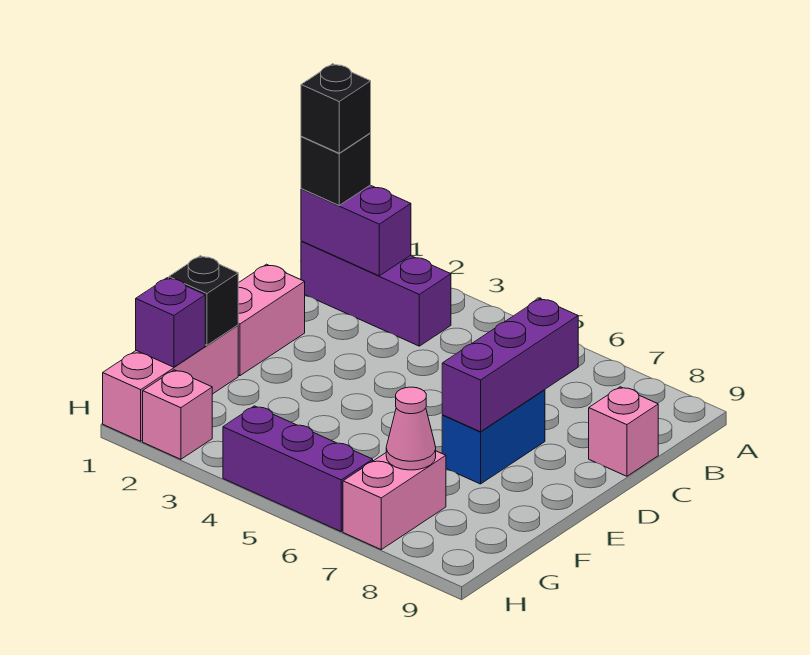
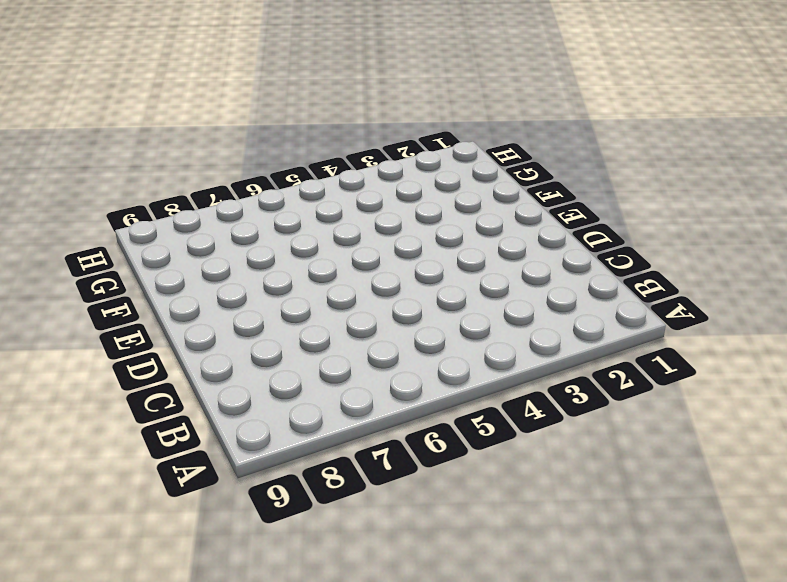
none -> purple brick B1:B3 level 1
none -> pink brick C9 level 1
none -> pink brick D1:E1 level 1

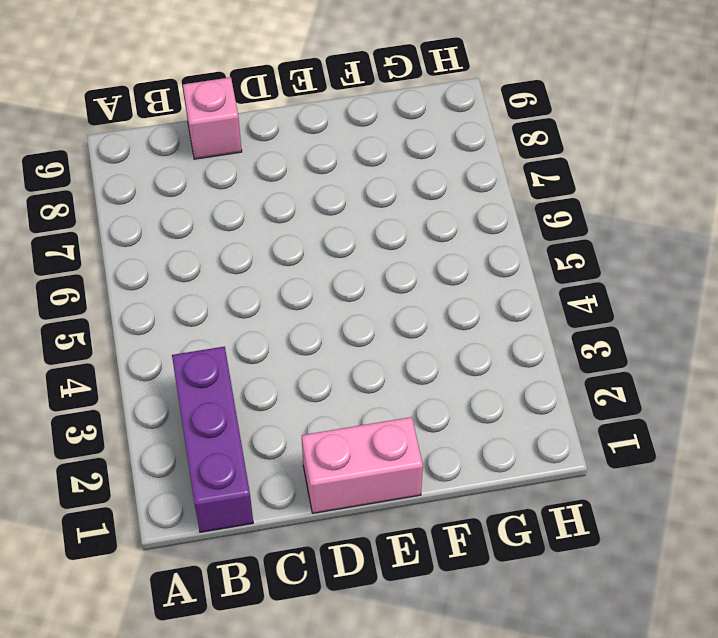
none -> blue brick D7:E7 level 1
none -> pink brick F1:H1 level 1
none -> pink brick G7:H7 level 1

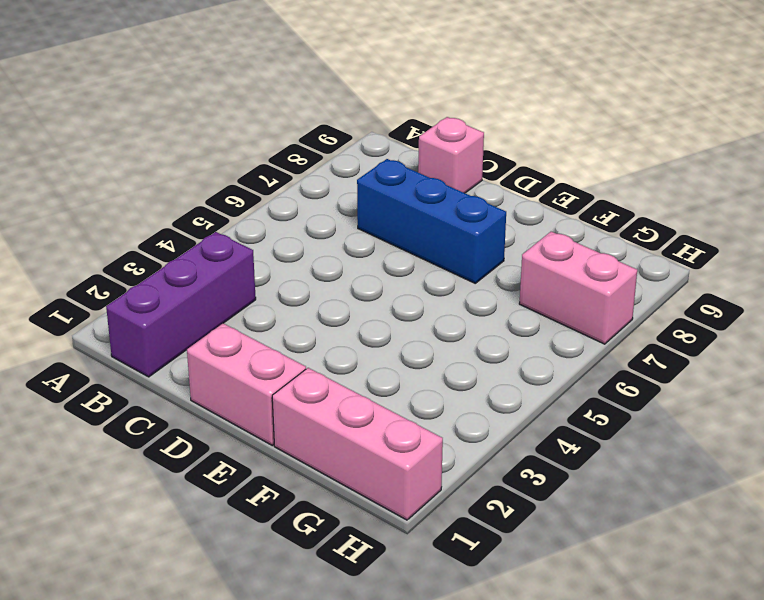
blue brick C7:E7 level 1 -> blue brick D7:E7 level 1
none -> pink brick H2 level 1
none -> purple brick H4:H6 level 1
none -> purple brick B1:B2 level 2

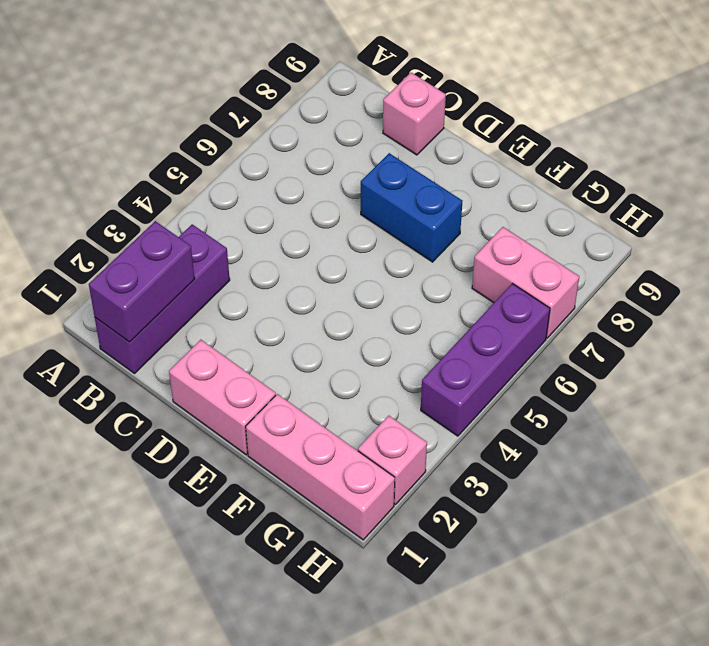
none -> purple brick C7:E7 level 2
none -> black brick F1 level 2
none -> purple brick G1 level 2

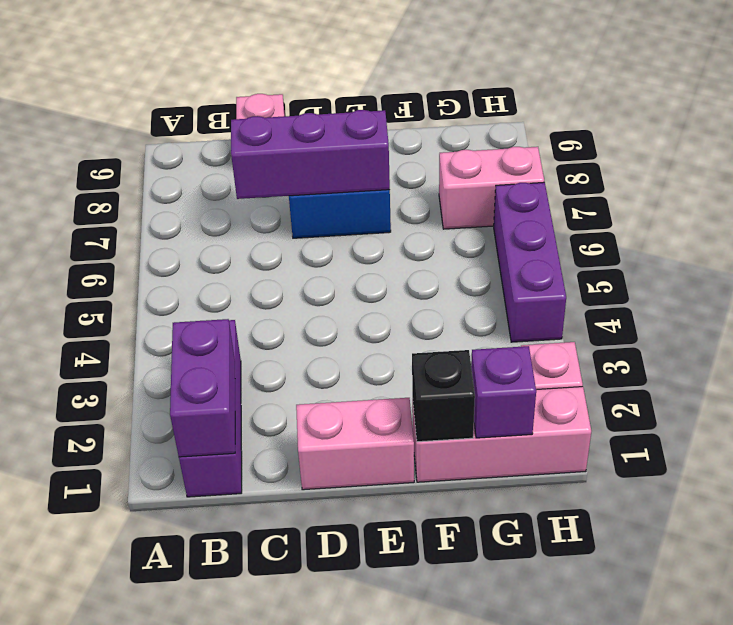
none -> pink cone G7 level 2
none -> black brick B1 level 3
none -> black brick B1 level 4

